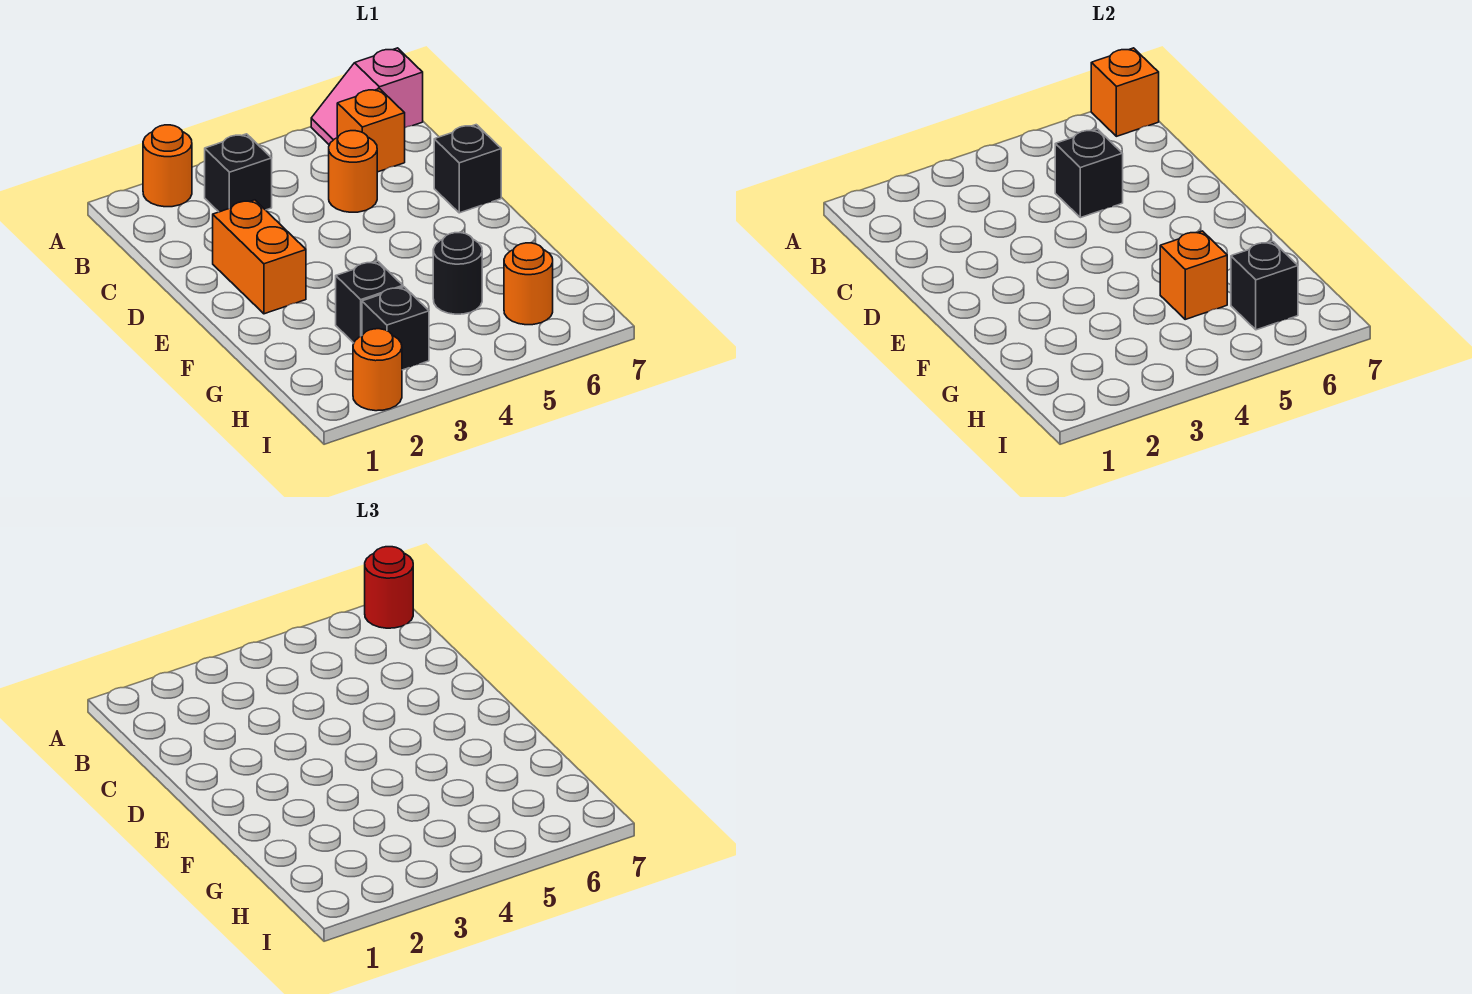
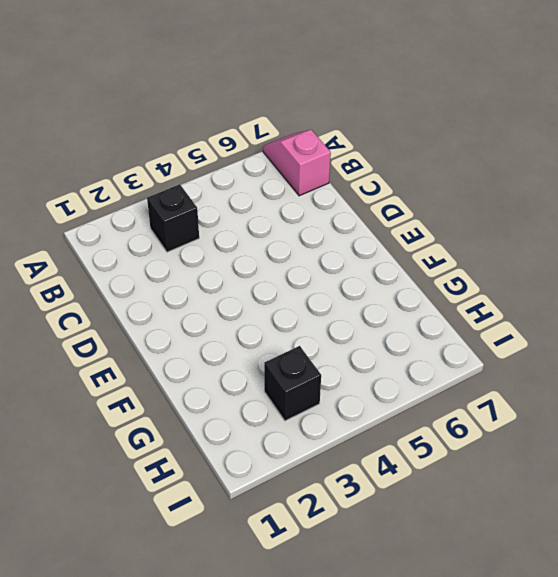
pink slope A7:B7 level 1 top B -> pink slope A6:A7 level 1 top 7
none -> orange round brick A2 level 1
none -> orange brick B6 level 1
none -> orange round brick C5 level 1

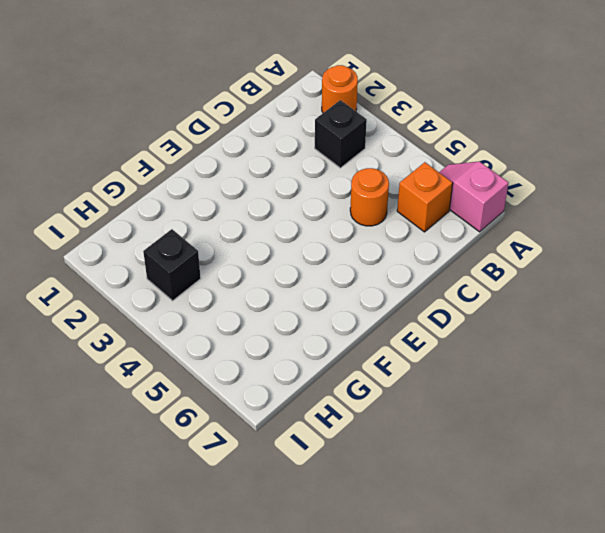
none -> orange brick D2:E2 level 1
none -> black brick D7 level 1
none -> black brick G3 level 1

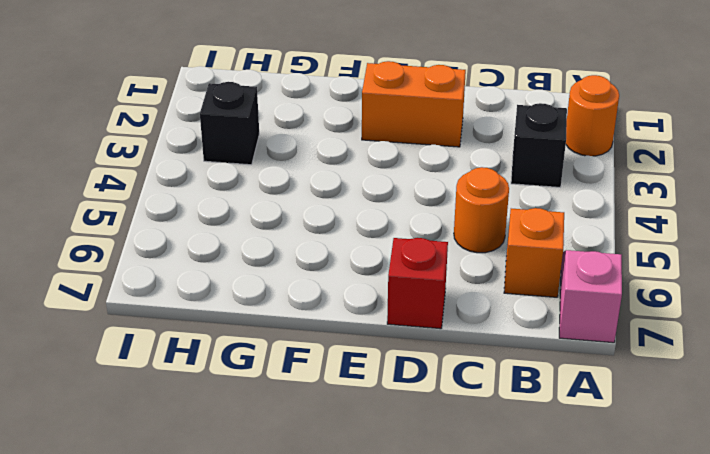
red brick D7 level 1 -> black brick D7 level 1
none -> black brick G3 level 1
none -> black round brick G5 level 1
none -> orange round brick H6 level 1

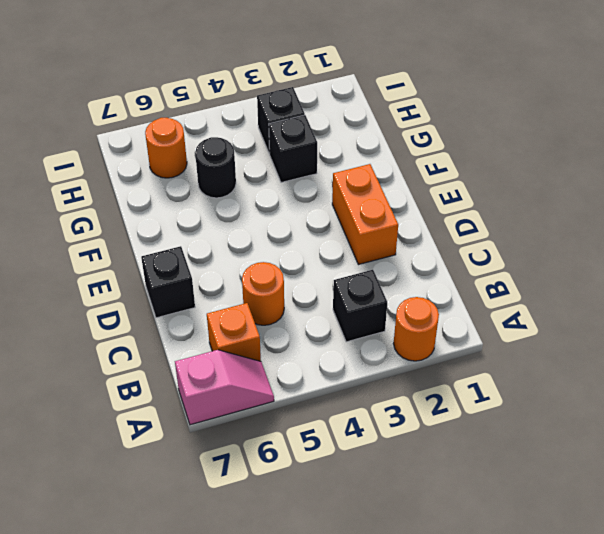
none -> orange round brick I2 level 1
none -> orange brick A7 level 2
none -> black brick C5 level 2

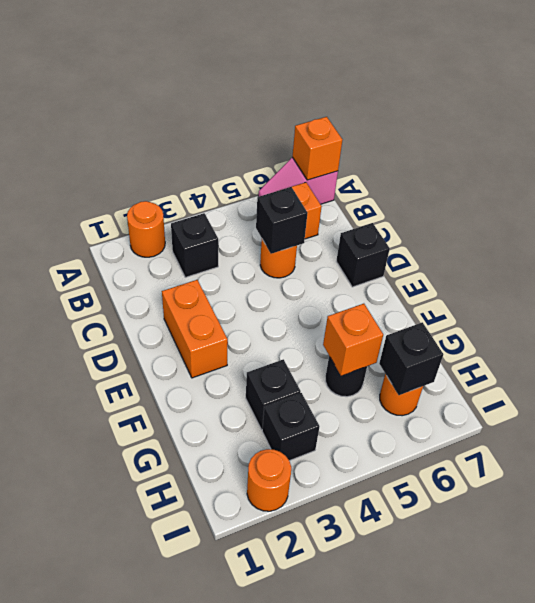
none -> red round brick A7 level 3

